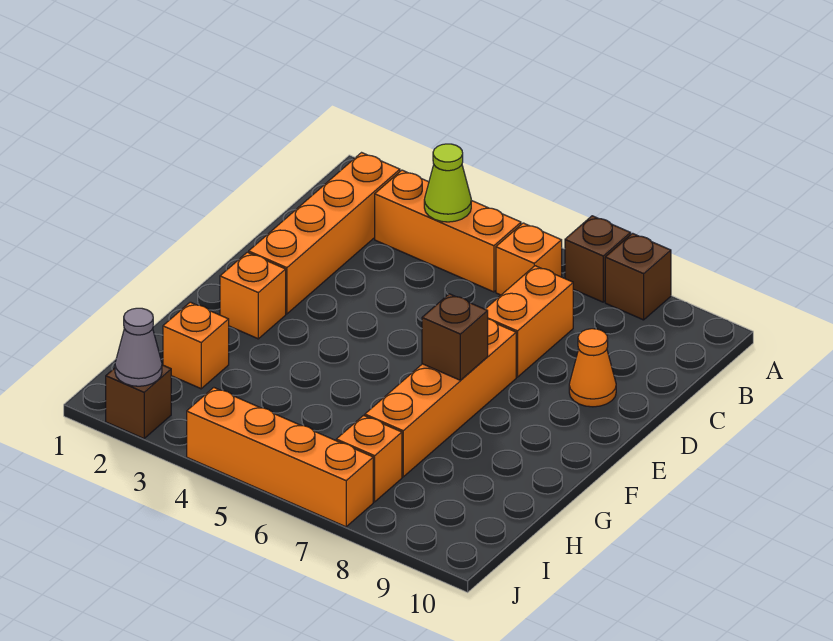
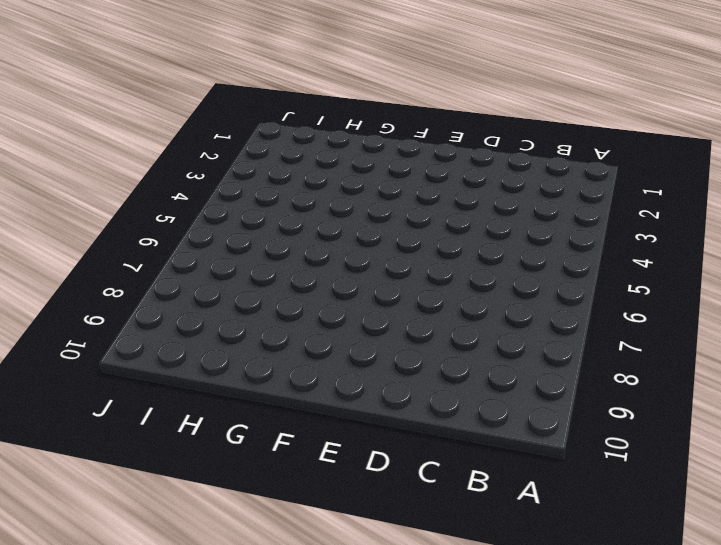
none -> brown brick A7 level 1
none -> brown brick A8 level 1
none -> orange brick B2:E2 level 1

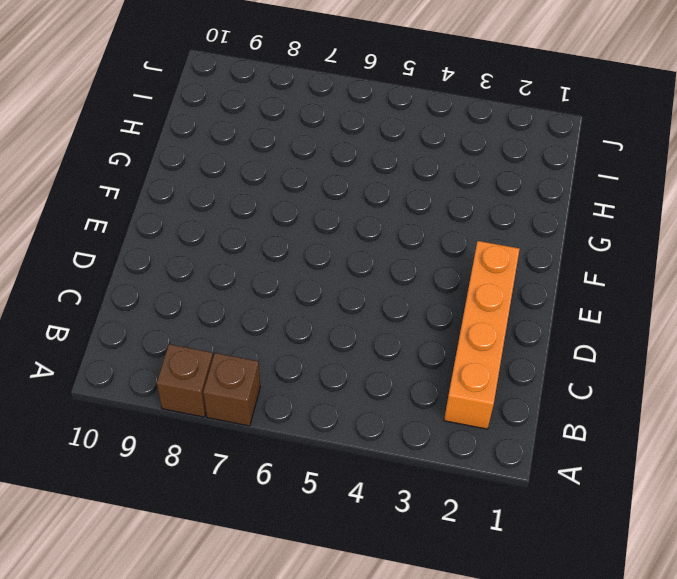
none -> orange brick B3:B5 level 1
none -> orange brick B6 level 1
none -> orange brick C7:D7 level 1

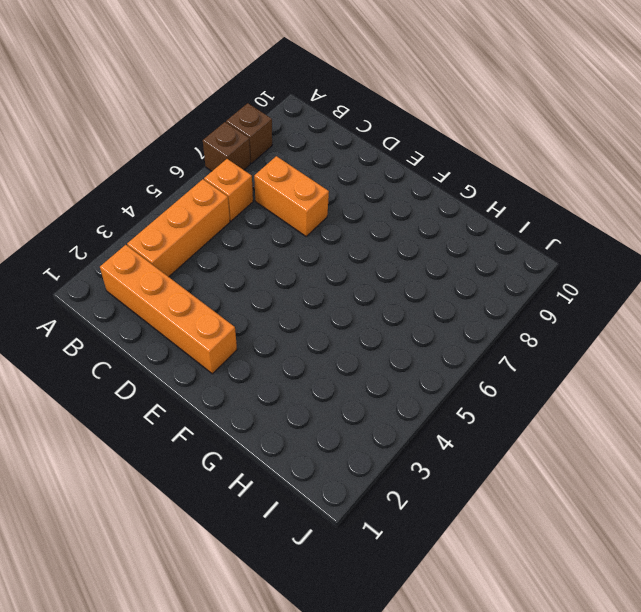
none -> orange cone D9 level 1
none -> orange brick E7:H7 level 1
none -> orange brick F2 level 1

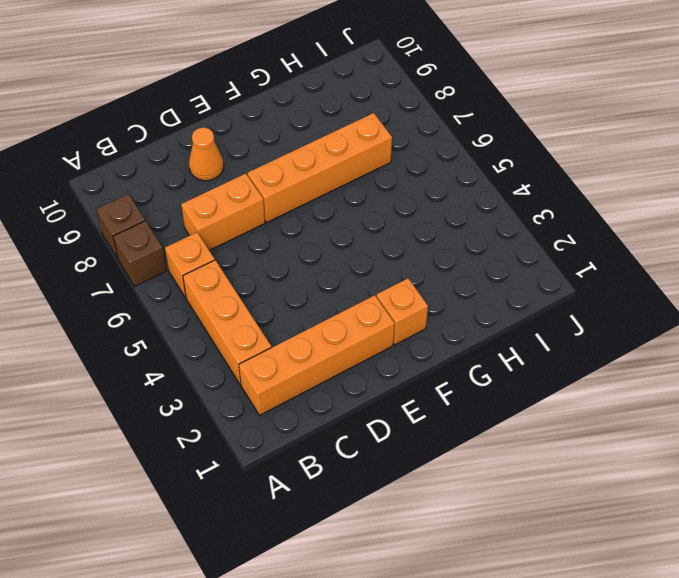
none -> orange brick H2 level 1
none -> orange brick I7 level 1
none -> brown brick J2 level 1

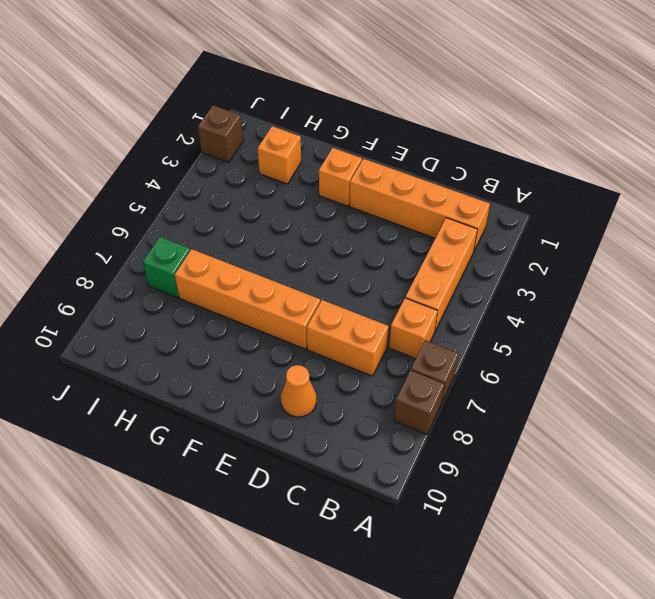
green brick I7 level 1 -> orange brick I7 level 1
none -> orange brick J4:J7 level 1
none -> lime cone B4 level 2
none -> brown brick F7 level 2

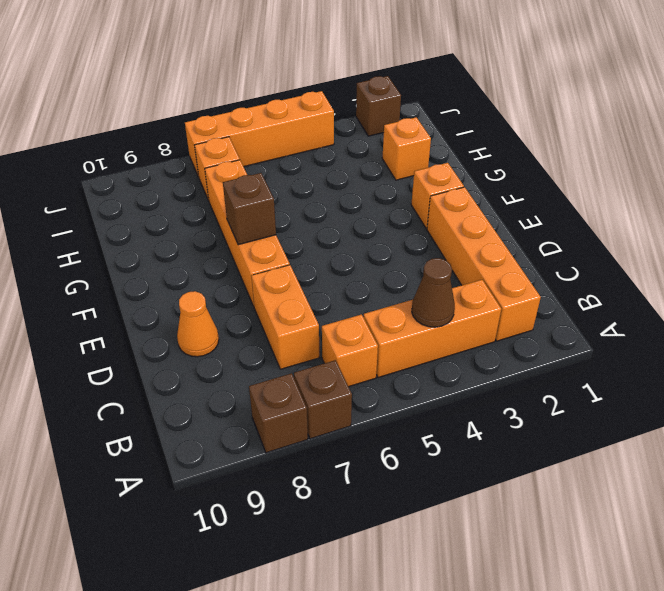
brown cone B4 level 2 -> lime cone B4 level 2
none -> grey cone J2 level 2

